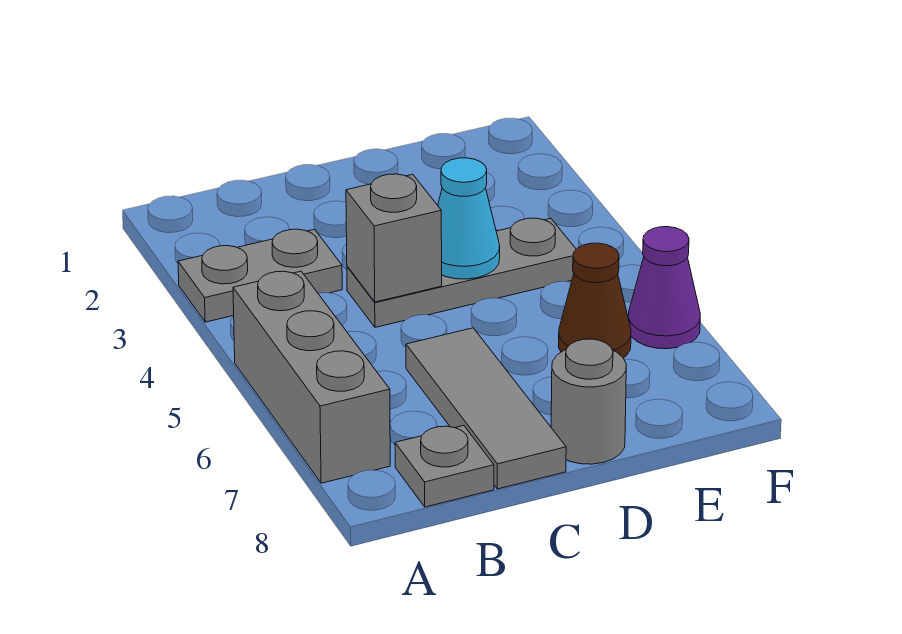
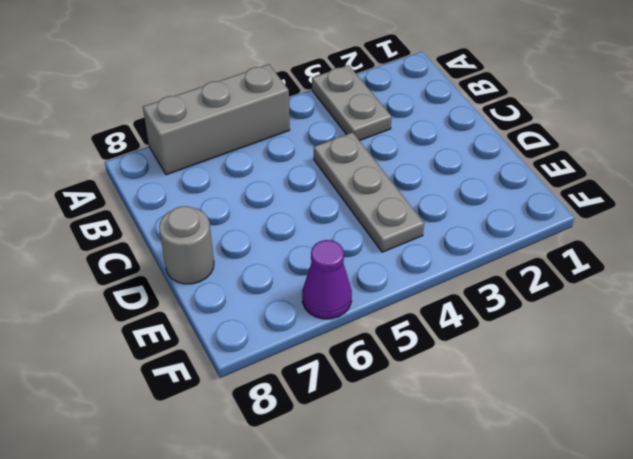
none -> grey plate B8 level 1
none -> grey tile C6:C8 level 1

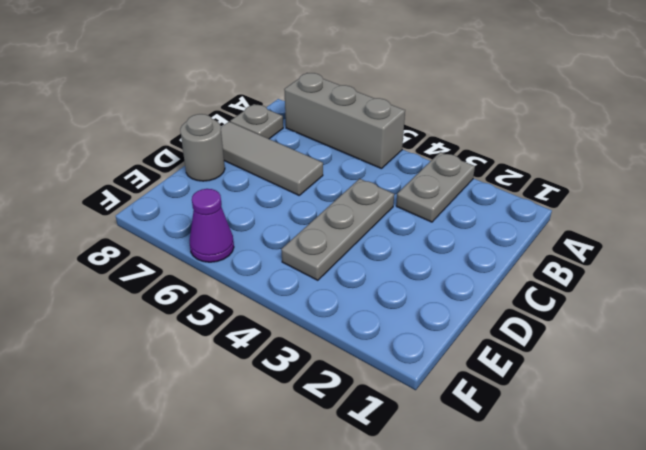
none -> brown cone E6 level 1
none -> grey brick C4 level 2

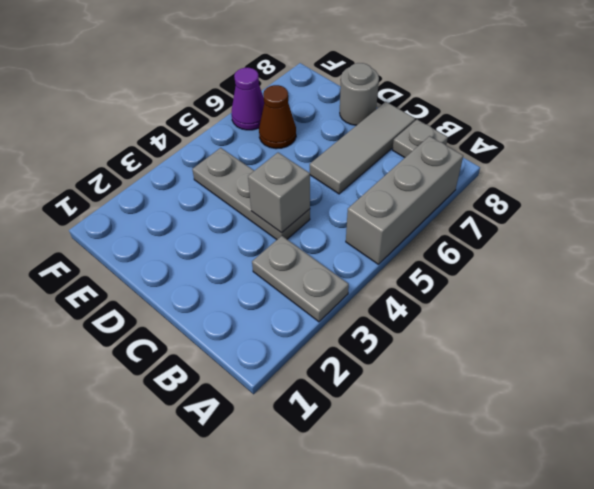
none -> cyan cone D4 level 2

